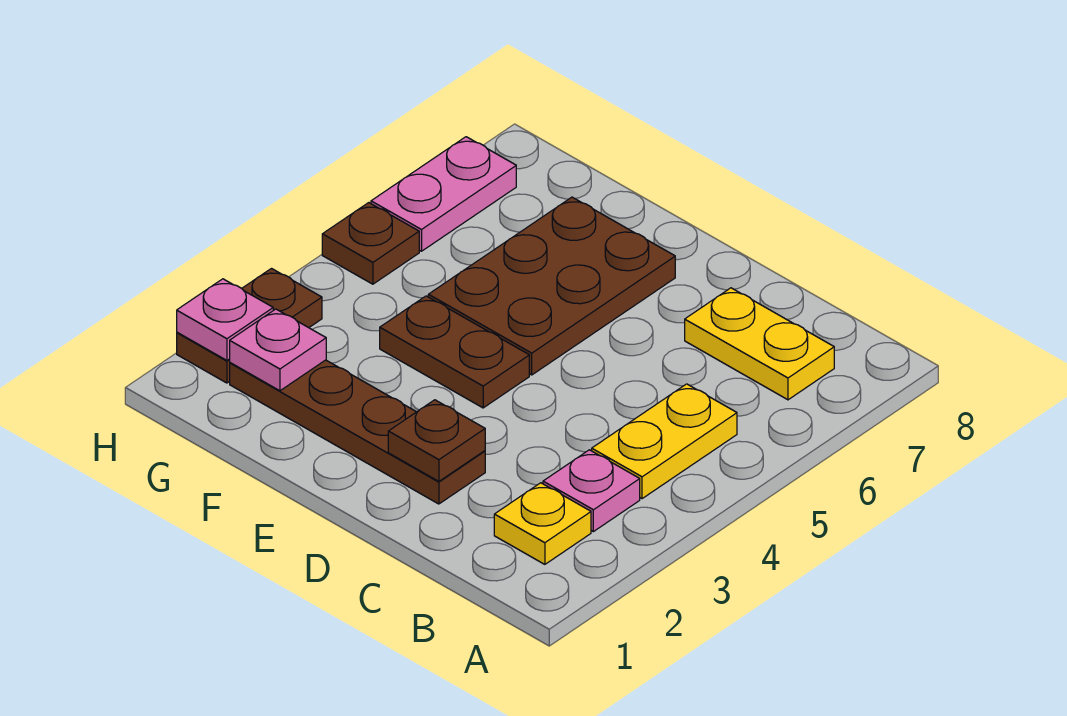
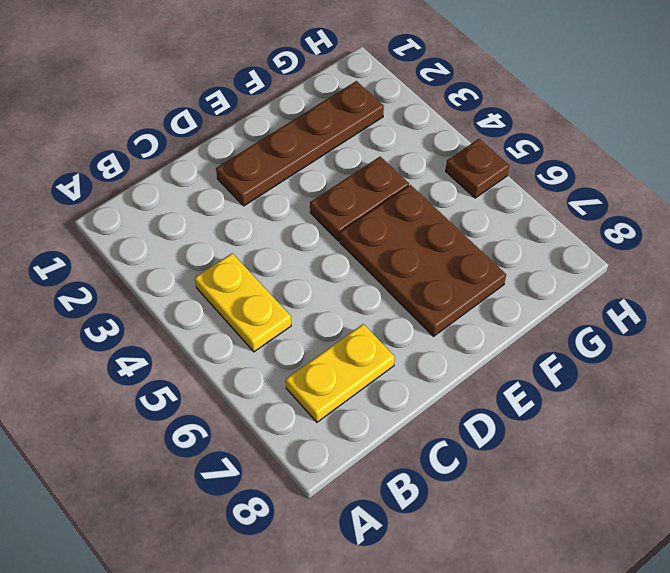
none -> yellow plate B2 level 1
none -> pink plate B3 level 1
none -> brown plate H2:H3 level 1

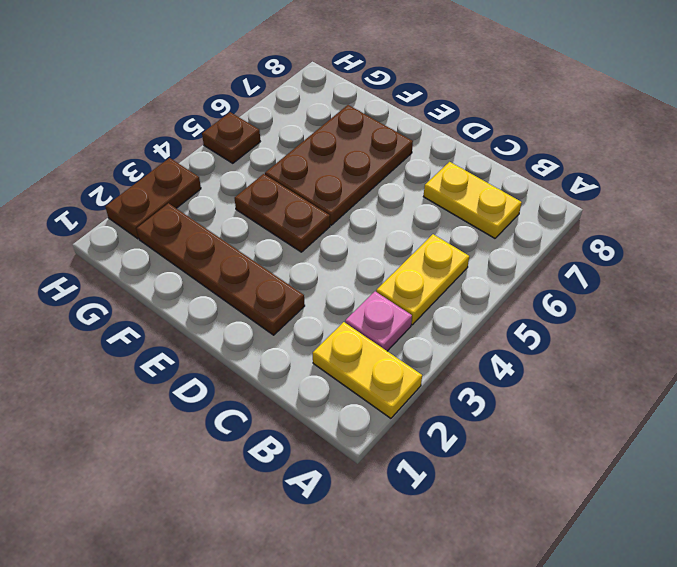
yellow plate A2:B2 level 1 -> yellow plate B2 level 1
none -> pink plate H6:H7 level 1
none -> brown plate D2 level 2
none -> pink plate G2 level 2

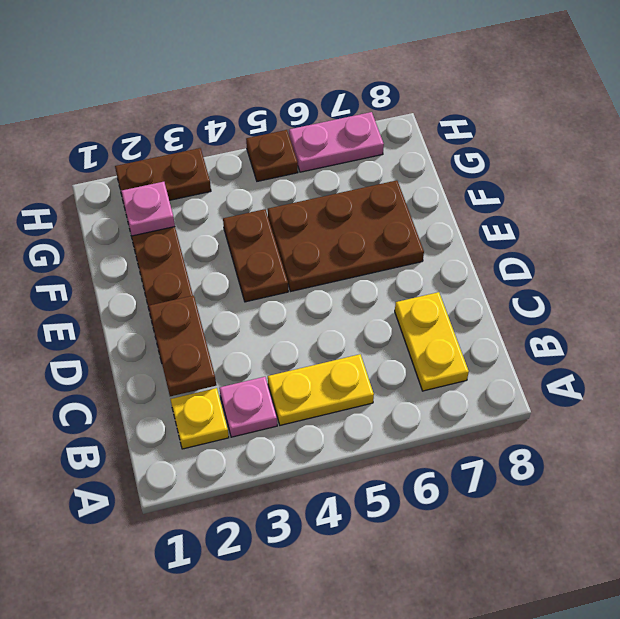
brown plate C2:D2 level 2 -> brown plate D2 level 2
none -> pink plate H2 level 2

